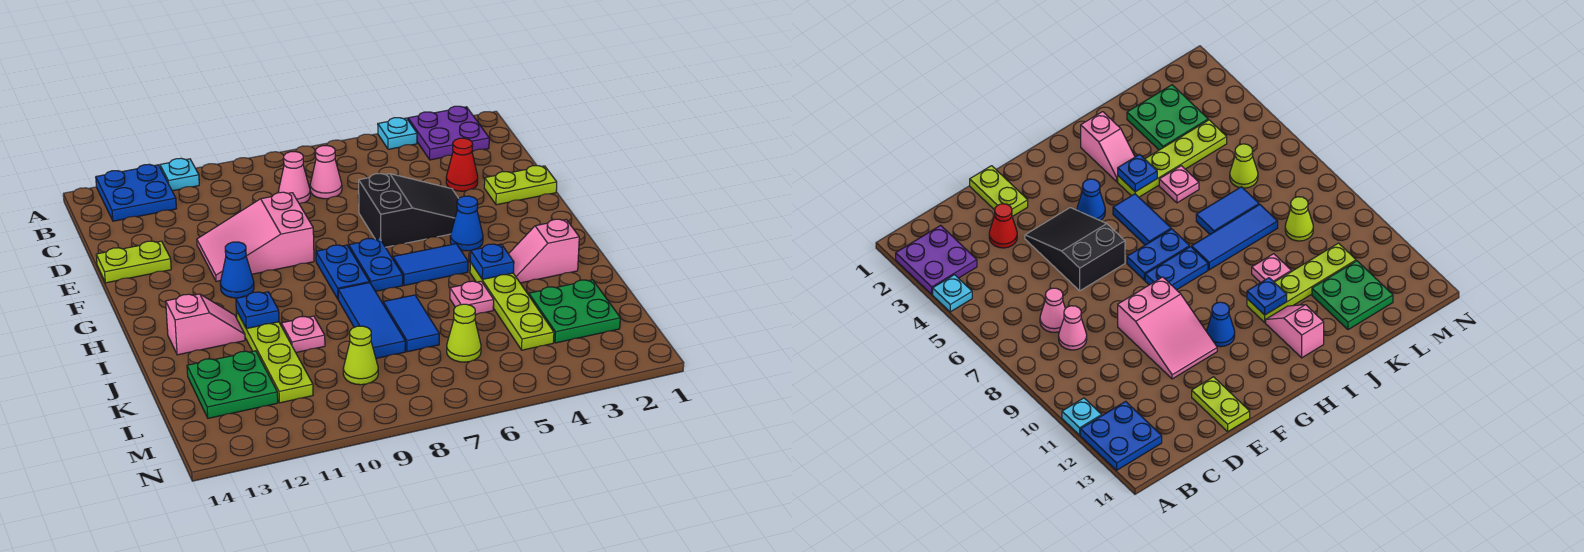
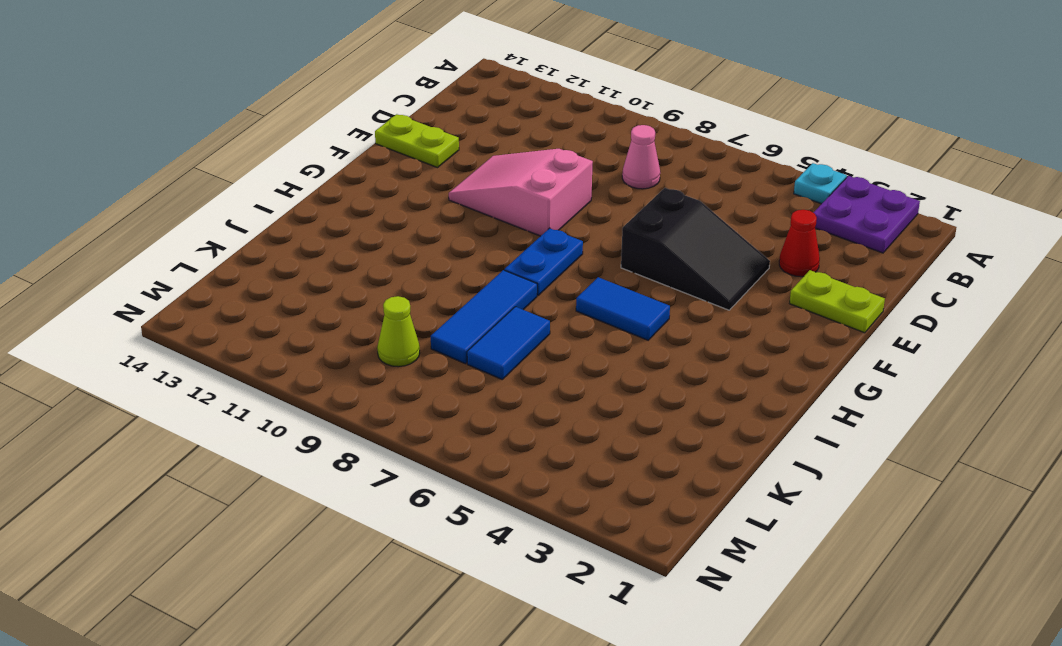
none -> cyan plate A11 level 1
none -> blue plate A12:B13 level 1
none -> pink cone C7 level 1
none -> blue cone G4 level 1

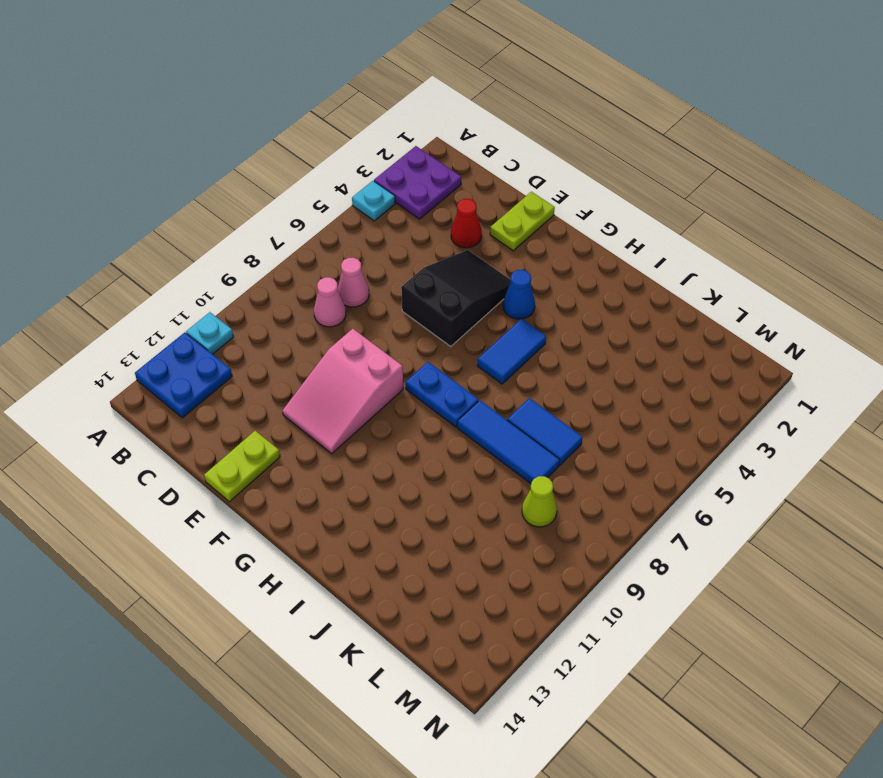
none -> blue plate G7:H7 level 1
none -> blue cone G11 level 1
none -> pink slope I2:I3 level 1 top 2
none -> lime plate I4:L4 level 1

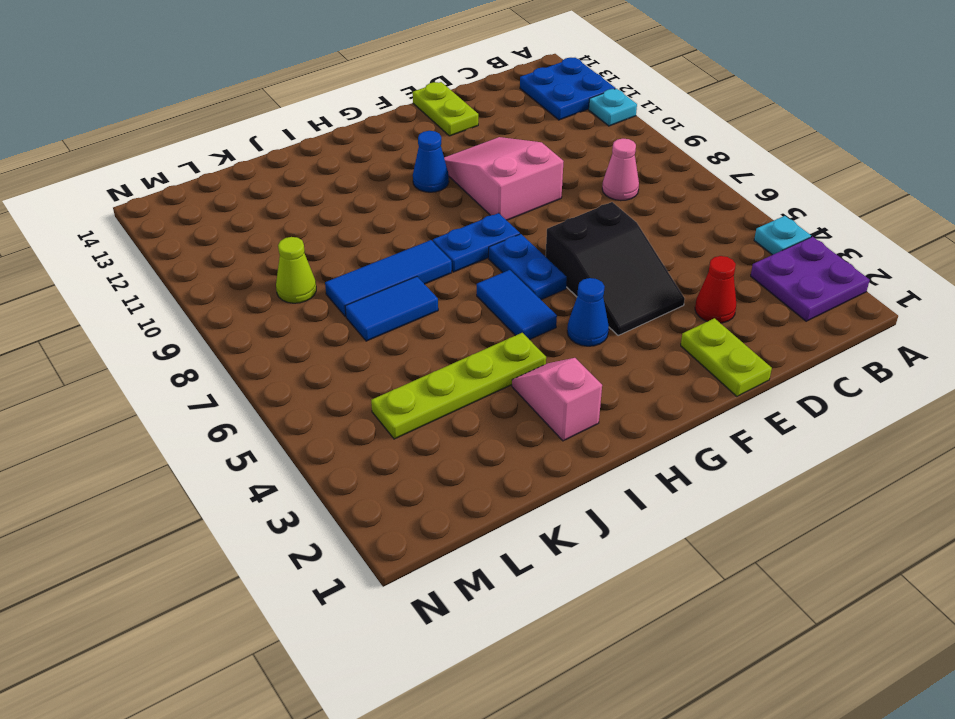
blue plate G6:G7 level 1 -> blue plate G7:H7 level 1
none -> pink cone C7 level 1
none -> lime plate I11:L11 level 1
none -> pink slope I12:I13 level 1 top 13
none -> pink plate J5 level 1

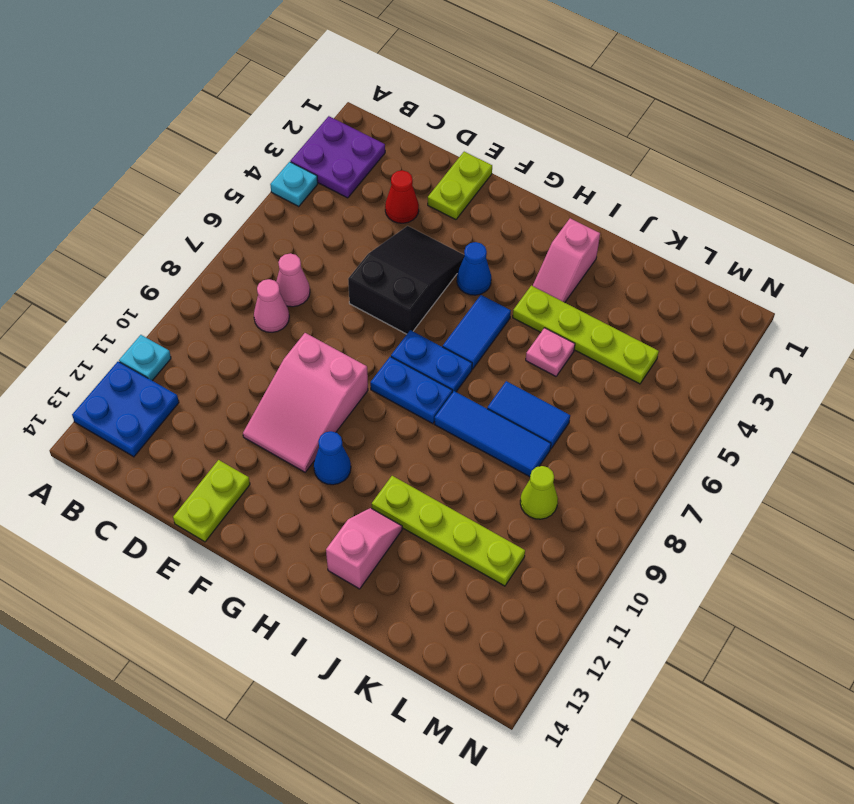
none -> pink plate J10 level 1
none -> green plate K2:L3 level 1
none -> green plate K12:L13 level 1
none -> lime cone L6 level 1

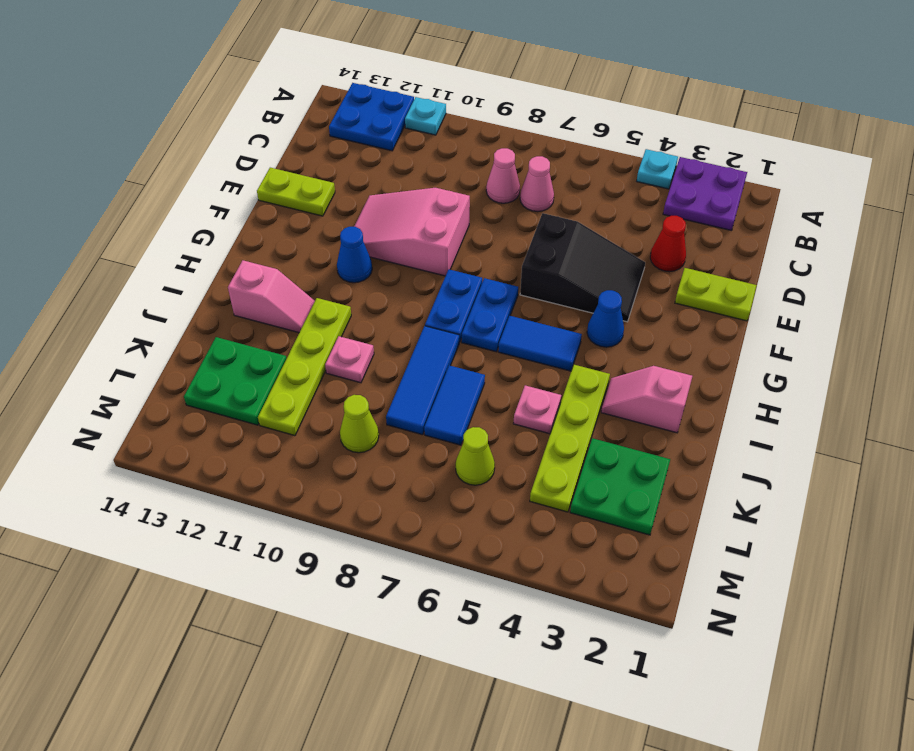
none -> blue plate I4 level 2
none -> blue plate I11 level 2

